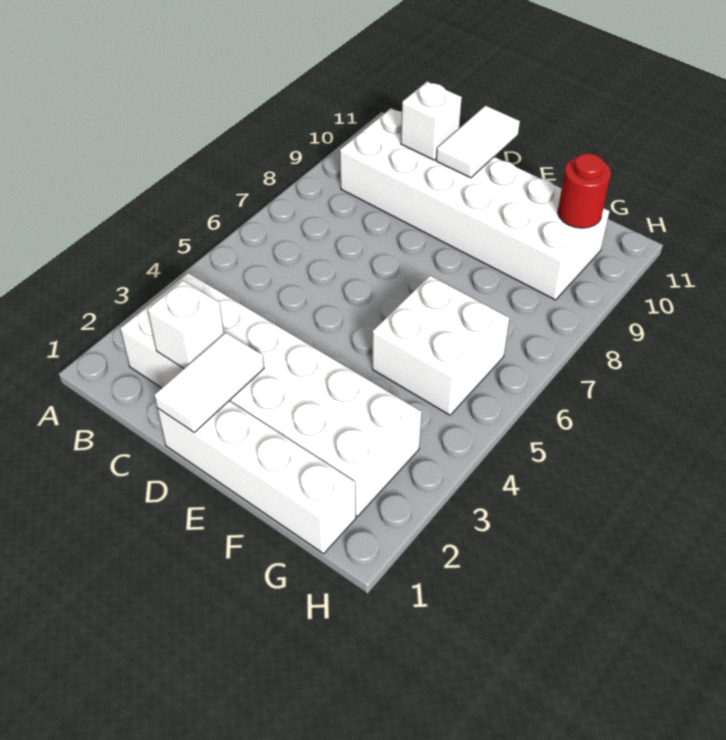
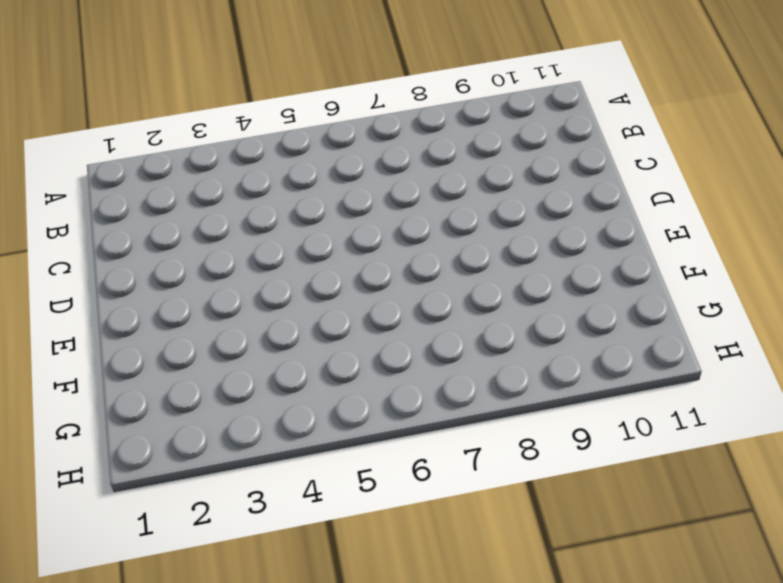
none -> white brick B2:G3 level 1
none -> white brick B9:G10 level 1

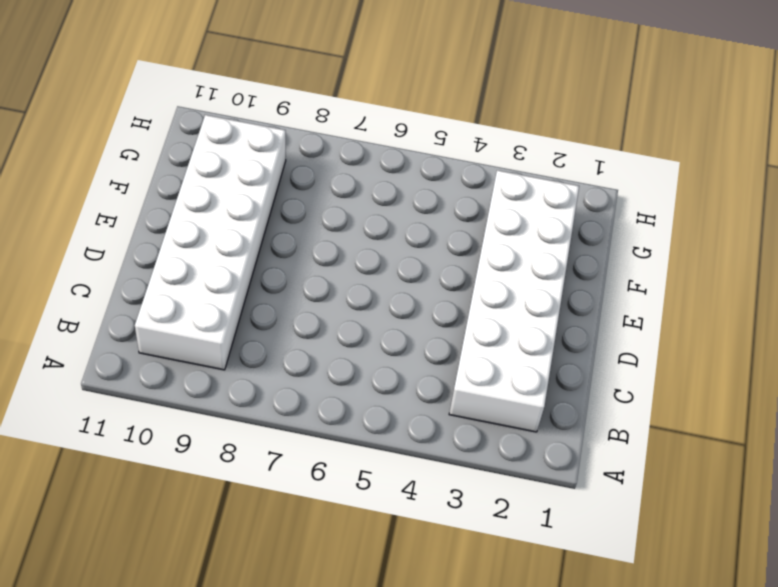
none -> white brick D1:G1 level 1
none -> white brick F5:G6 level 1

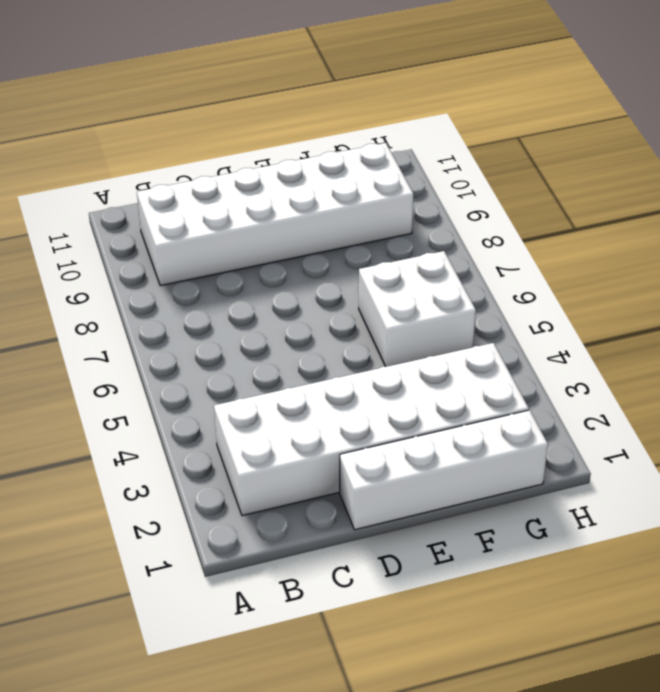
none -> white brick C2 level 2
none -> white brick C10 level 2

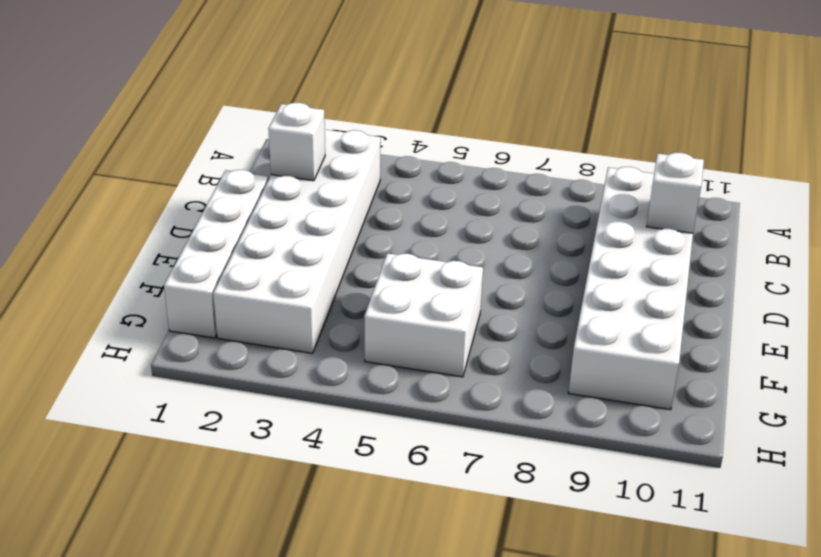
none -> white tile D1:D2 level 2
none -> white tile D10:D11 level 2

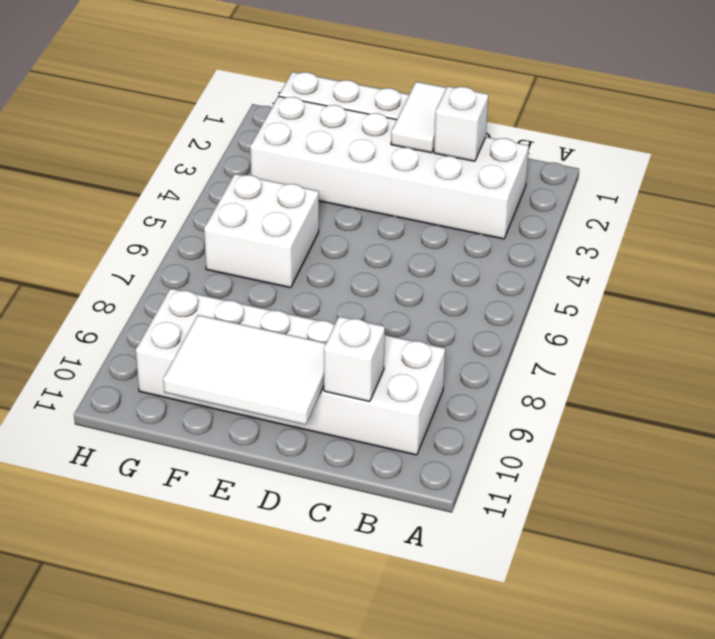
white tile D10:F11 level 2 -> white tile D10:D11 level 2
none -> red round brick G10 level 2

